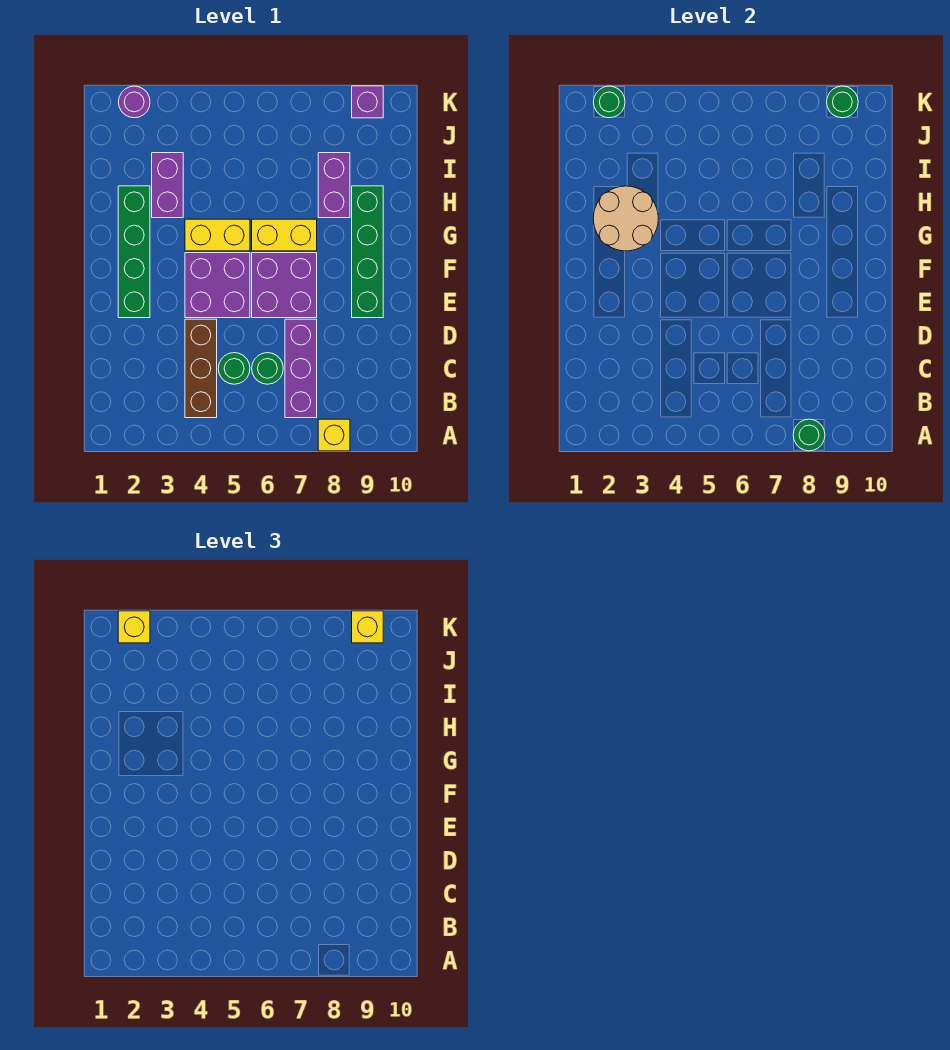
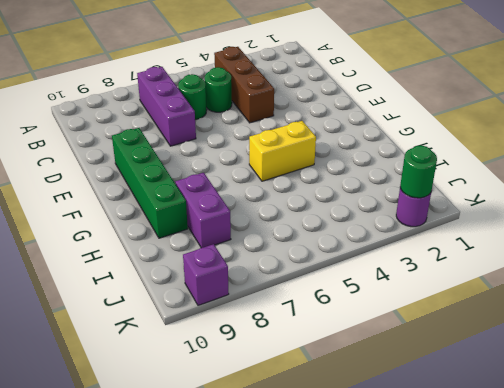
none -> yellow brick A8 level 1
none -> green brick E2:H2 level 1
none -> purple brick E4:F5 level 1

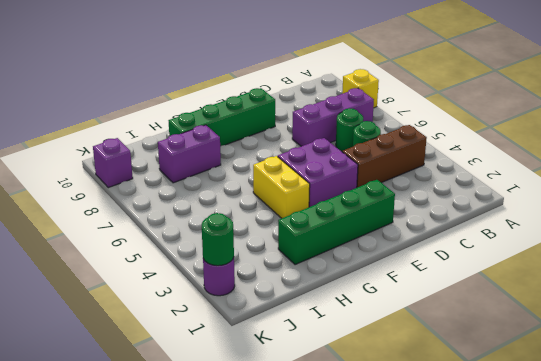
none -> purple brick E6:F7 level 1
none -> yellow brick G6:G7 level 1
none -> purple brick H3:I3 level 1

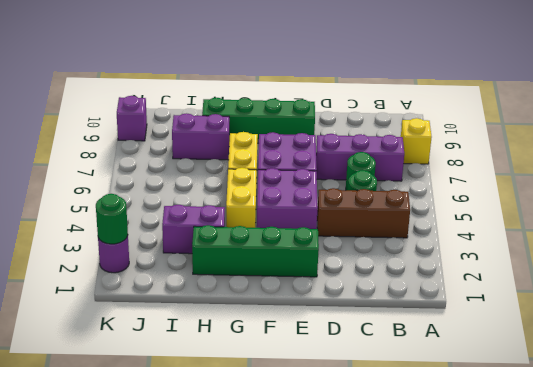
none -> green round brick A8 level 2
none -> tan round brick G2:H3 level 2
none -> green round brick K9 level 2

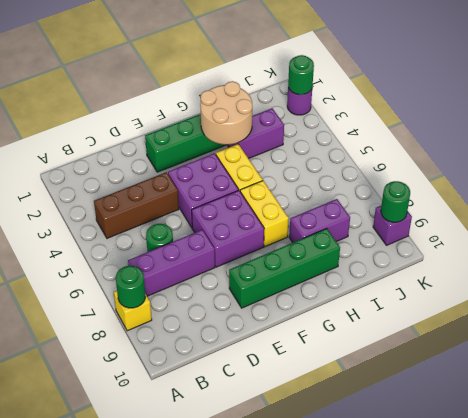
none -> green round brick C5 level 1
none -> yellow brick K2 level 3
none -> yellow brick K9 level 3

